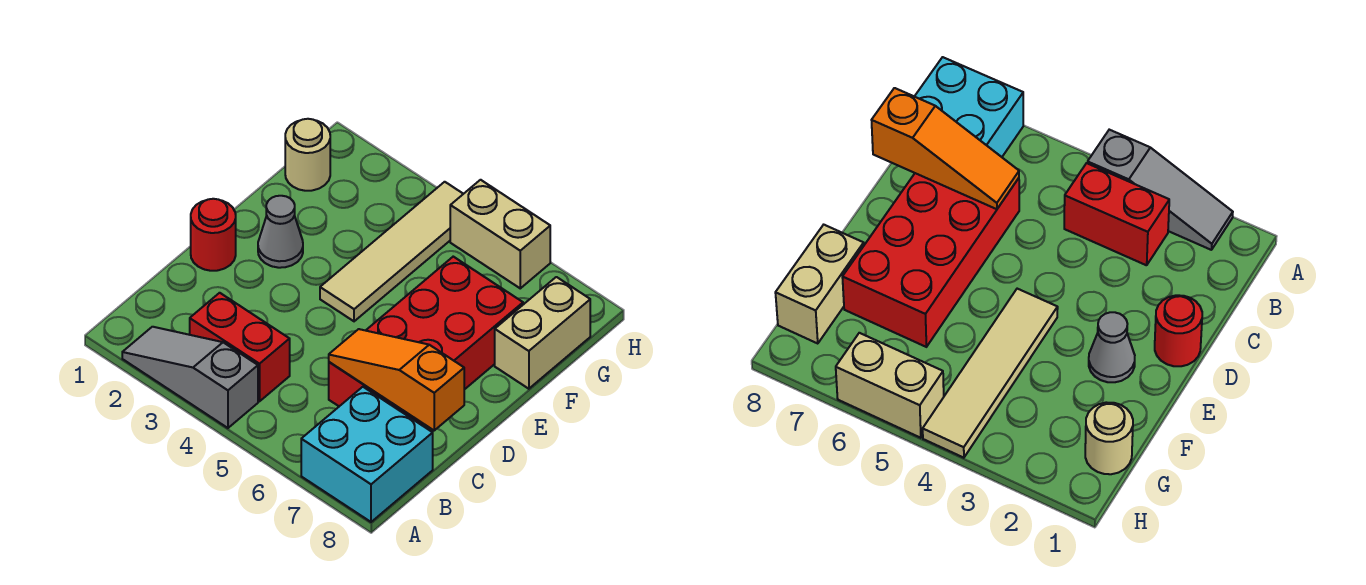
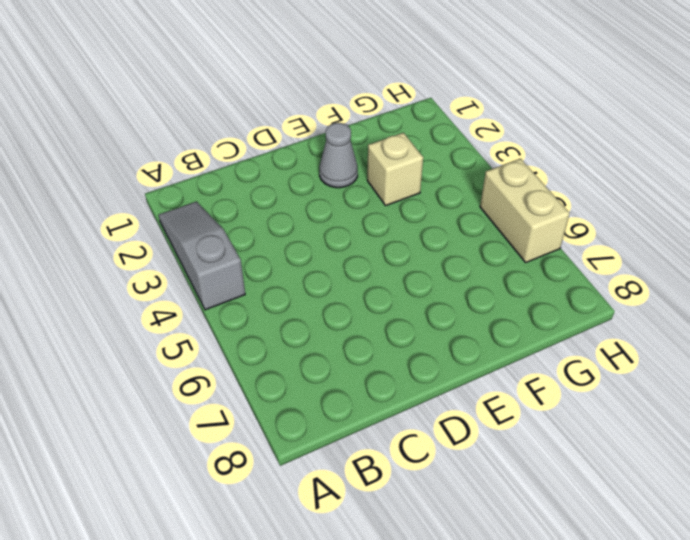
tan brick F3 level 1 -> none
none -> cyan brick A7:B8 level 1
none -> red brick B3:B4 level 1

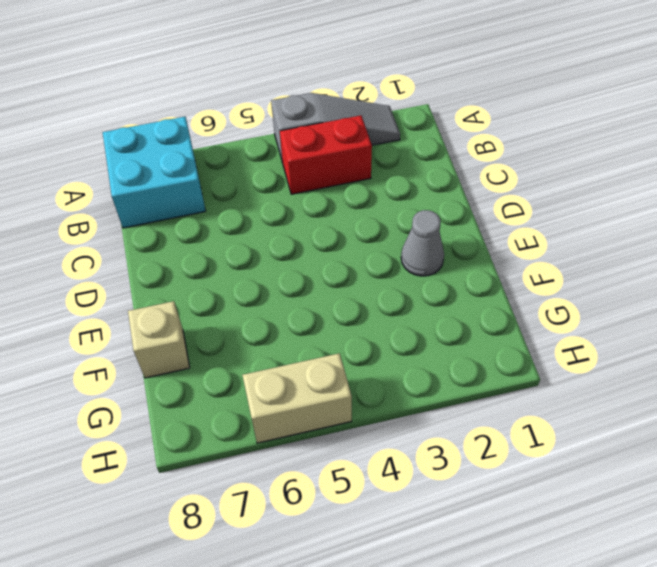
tan brick F8 level 1 -> tan brick F8:G8 level 1
none -> red brick C6:F7 level 1
none -> red round brick D1 level 1

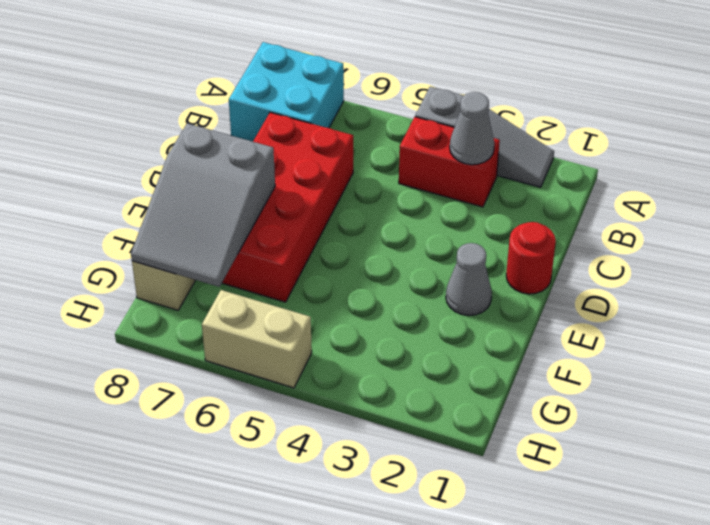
grey cone B3 level 2 -> none
grey slope E7:G8 level 2 top E -> none
none -> tan tile E4:H4 level 1
none -> tan round brick G1 level 1

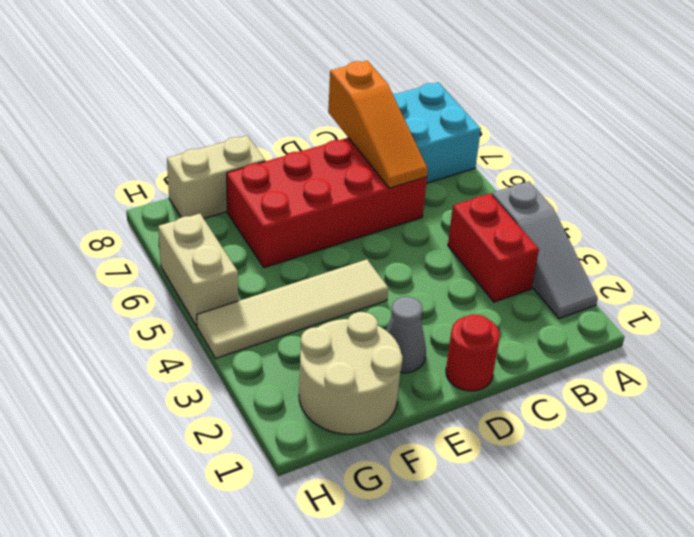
tan round brick F1:G2 level 1 -> tan round brick G1 level 1

